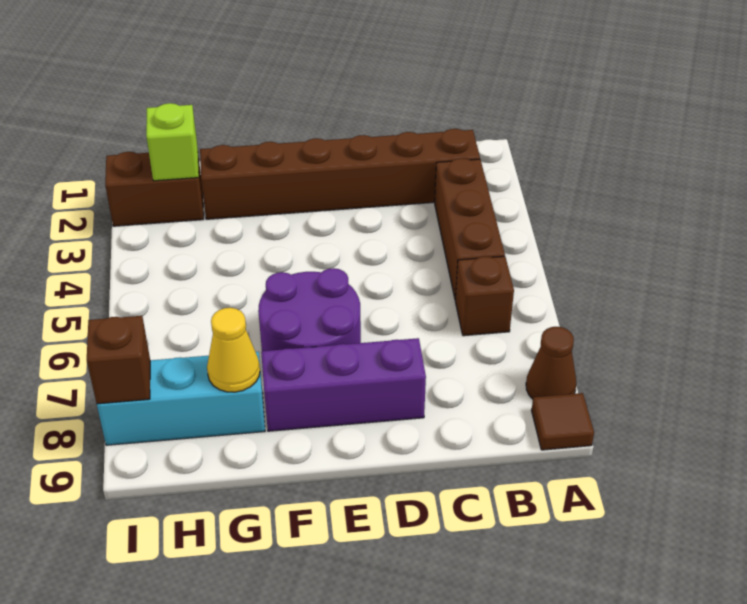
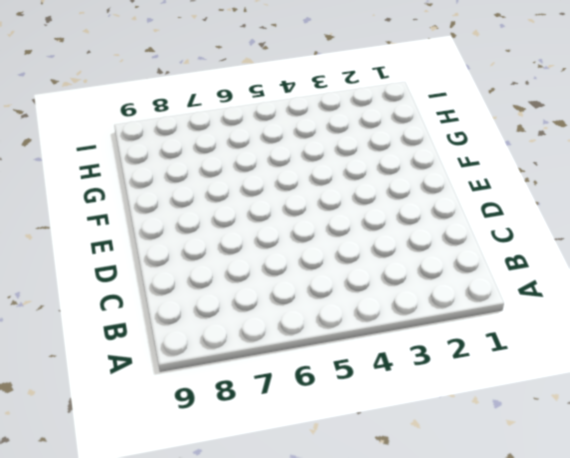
none -> brown cone A8 level 1
none -> brown tile A9 level 1
none -> brown brick B2:G2 level 1

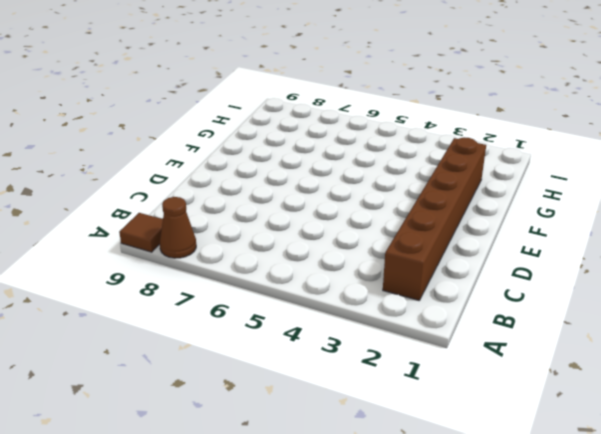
none -> brown brick B3:B5 level 1
none -> brown brick B6 level 1
none -> purple brick D8:F8 level 1

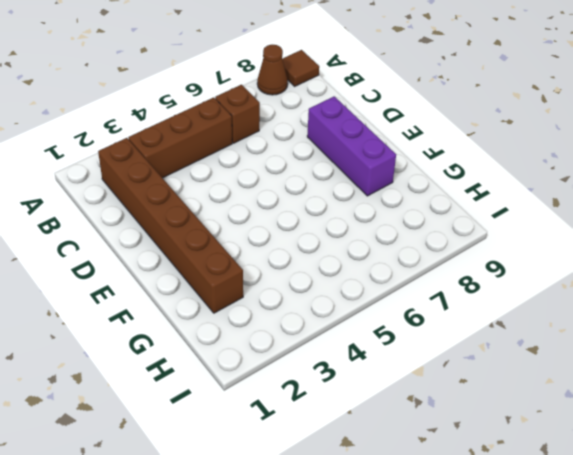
none -> purple round brick E6:F7 level 1
none -> cyan brick G8:I8 level 1
none -> brown brick H2:I2 level 1

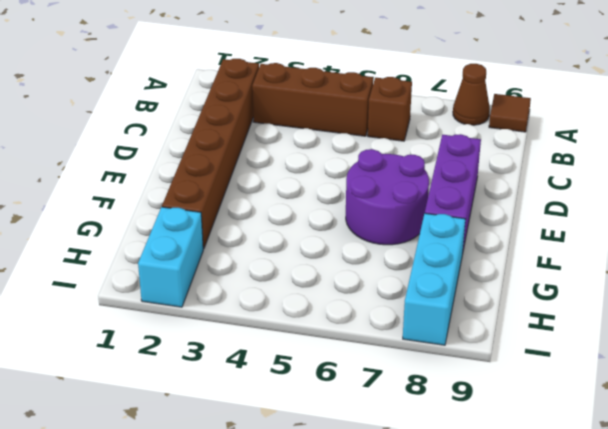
cyan brick H2:I2 level 1 -> brown brick H2:I2 level 1
none -> yellow cone G8 level 2
none -> lime brick H2 level 2
none -> brown brick I8 level 2

